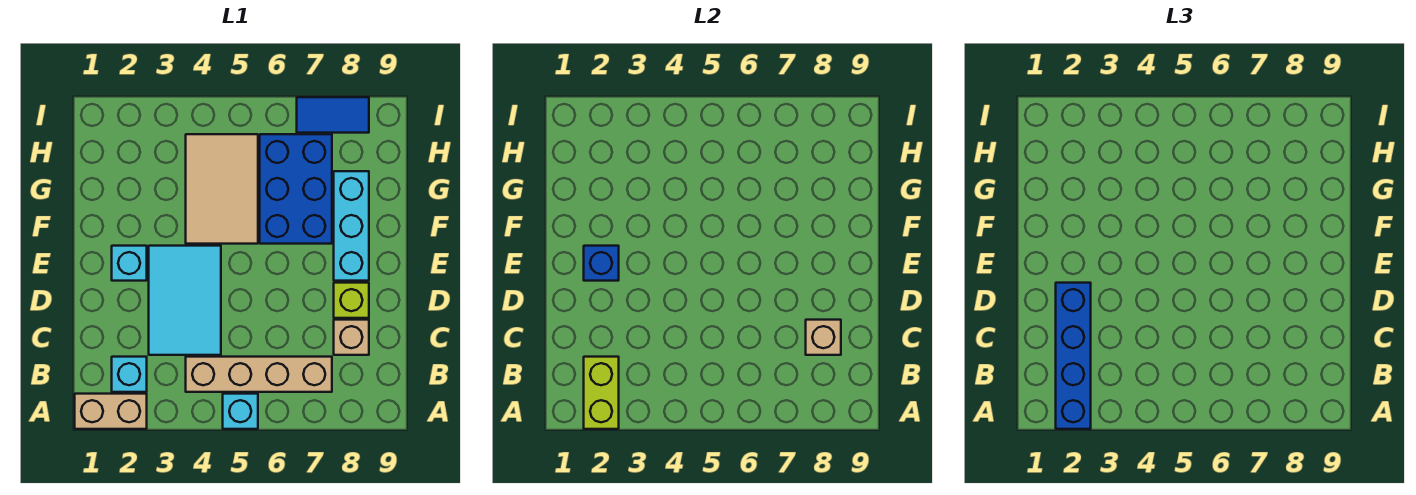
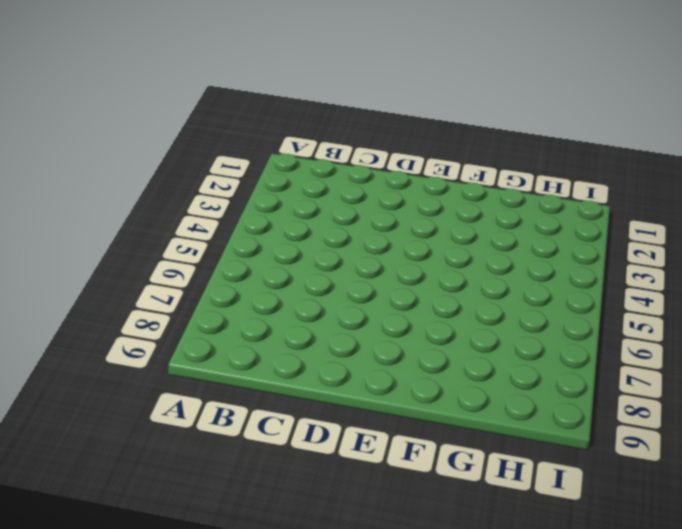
none -> tan brick A1:A2 level 1
none -> cyan brick A5 level 1
none -> cyan brick B2 level 1

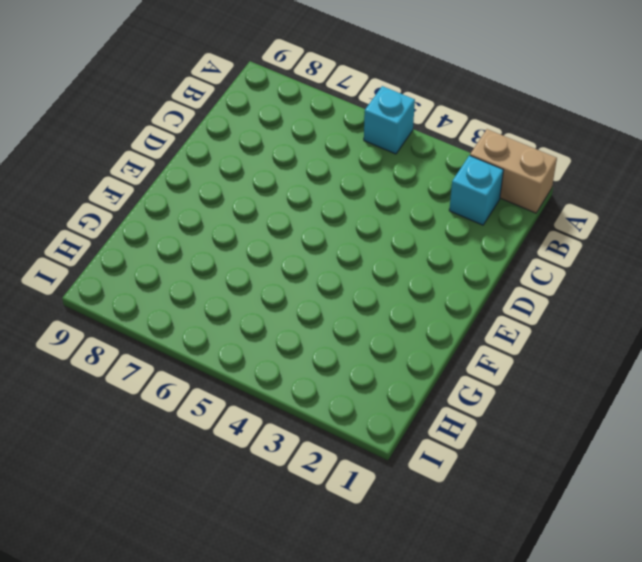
none -> tan brick B4:B7 level 1
none -> cyan tile C3:E4 level 1
none -> tan brick C8 level 1

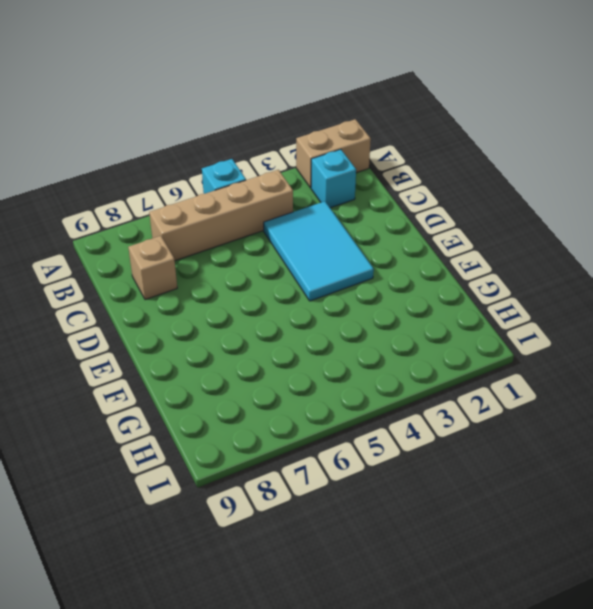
none -> lime brick D8 level 1
none -> cyan brick E2 level 1
none -> cyan brick E8:G8 level 1

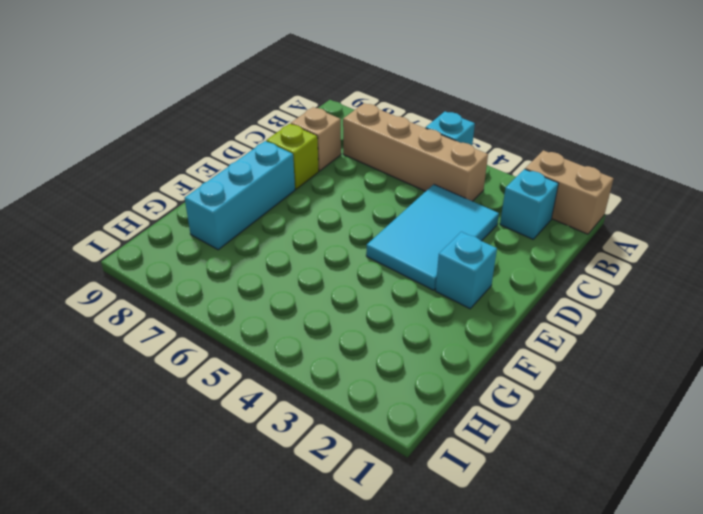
none -> tan tile F4:H5 level 1
none -> blue brick F6:H7 level 1
none -> blue tile I7:I8 level 1

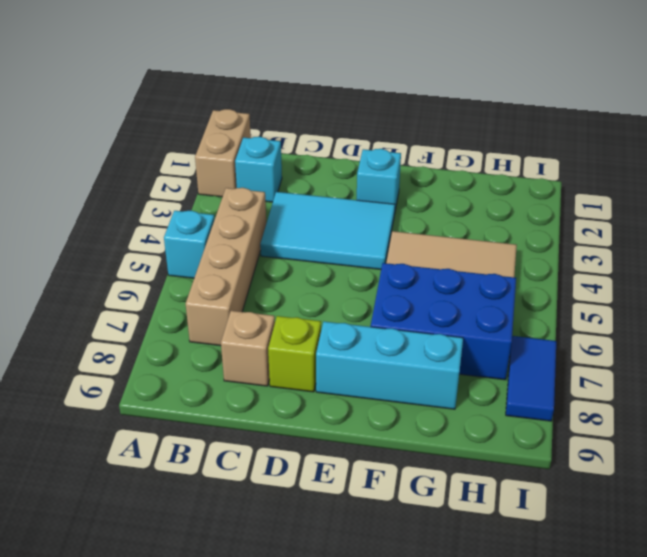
none -> lime brick A2:B2 level 2
none -> tan brick C8 level 2
none -> blue brick E2 level 2

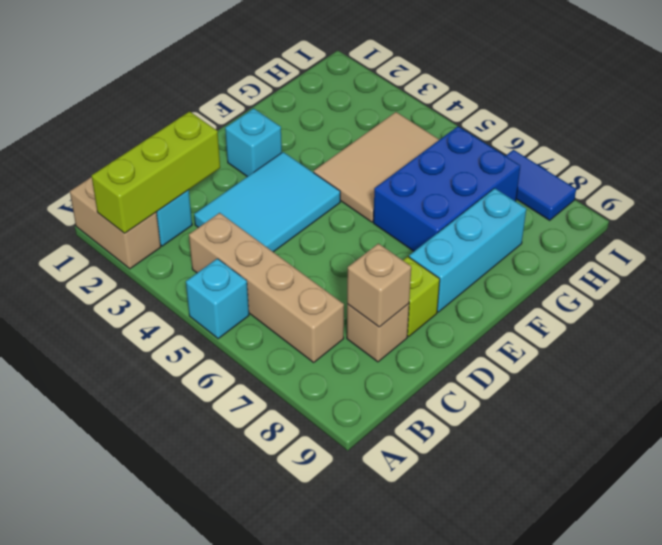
lime brick A2:C2 level 2 -> lime brick A2:B2 level 2
none -> blue brick E2 level 2
none -> blue brick A2:D2 level 3

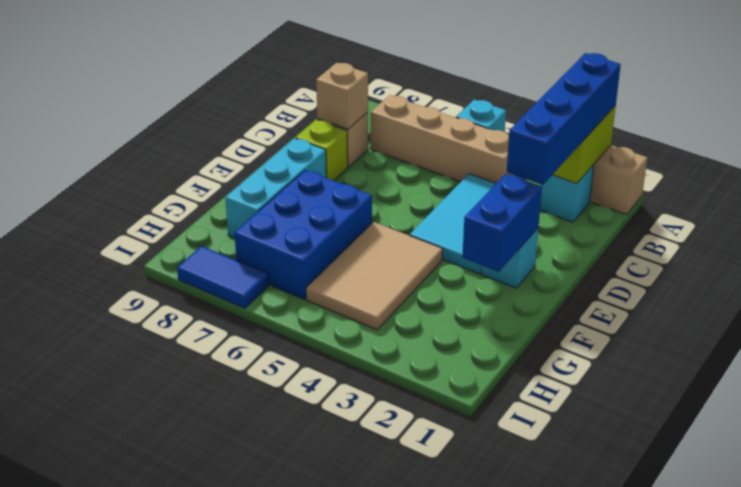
blue brick E2:F2 level 2 -> blue brick E2 level 2

